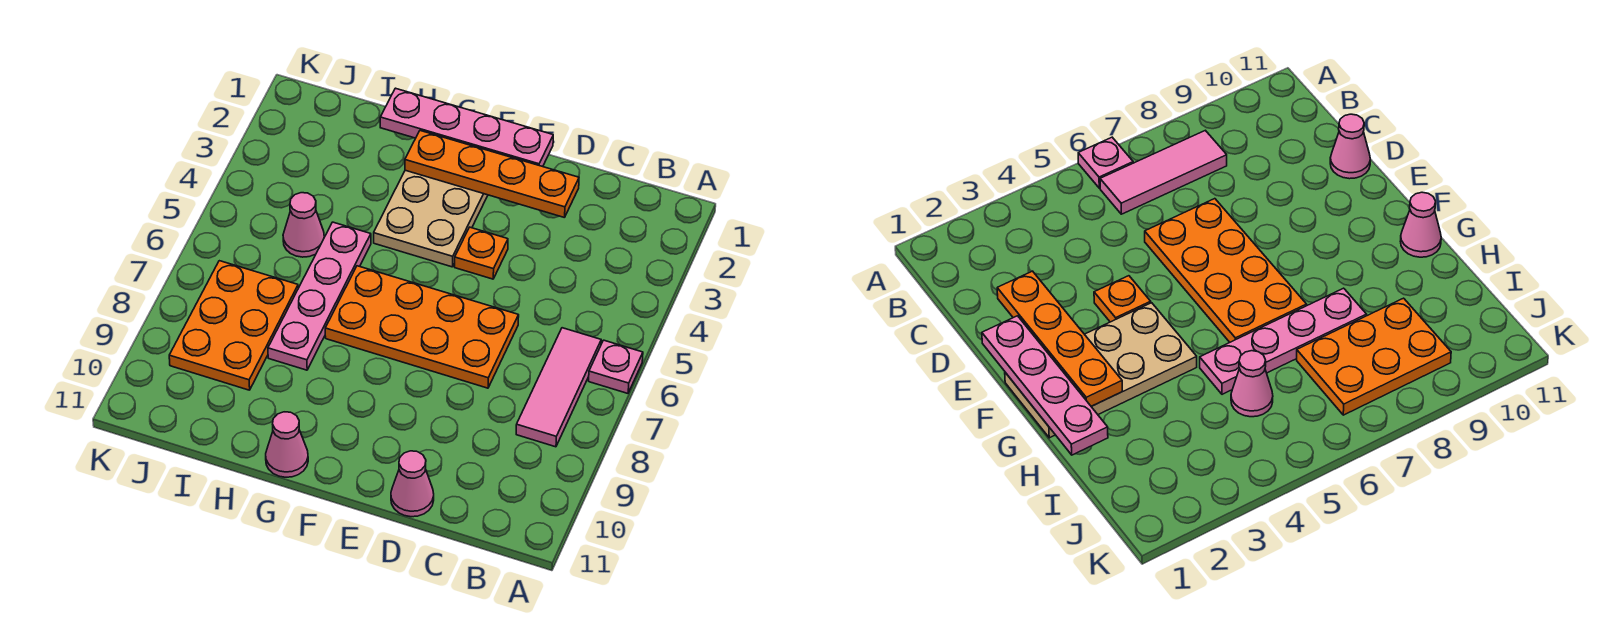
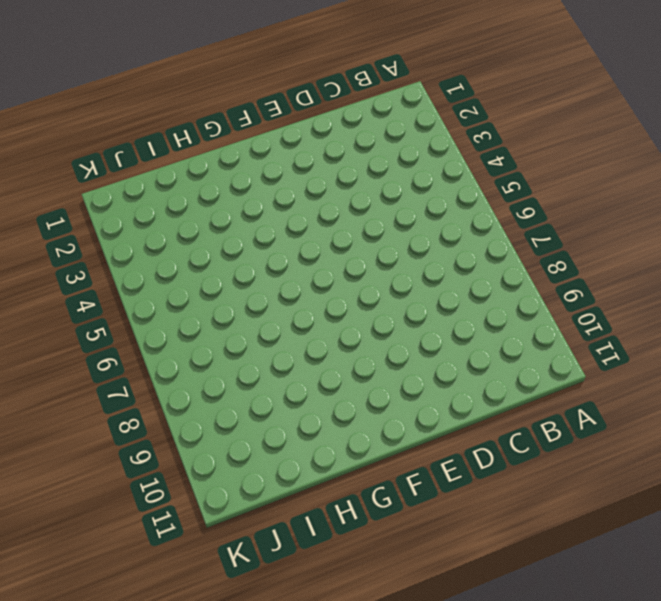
none -> pink plate A6 level 1
none -> pink tile B6:B8 level 1
none -> orange plate D6:G7 level 1

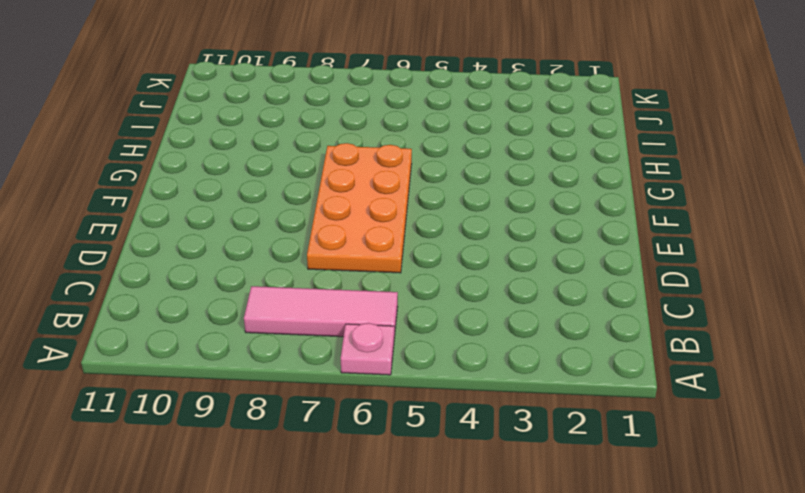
none -> pink cone D11 level 1
none -> orange plate E4 level 1
none -> tan plate F1:G4 level 1

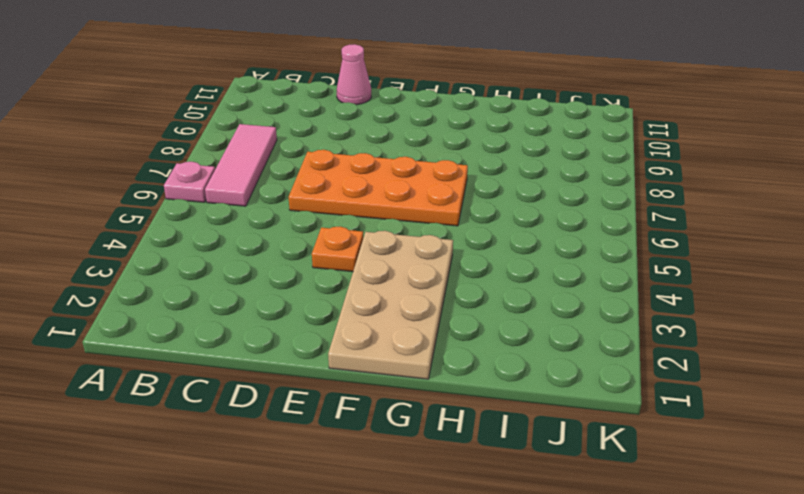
none -> pink cone G11 level 1
none -> pink plate H5:H8 level 1
none -> pink cone I5 level 1

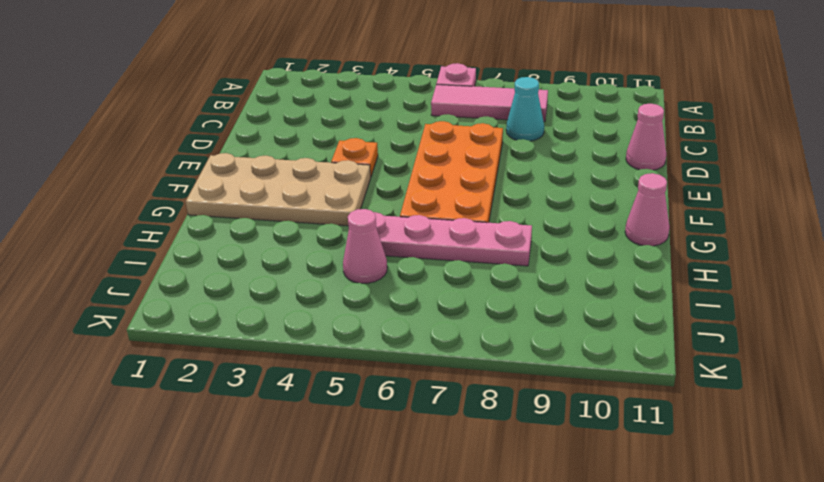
cyan cone C8 level 1 -> none
none -> orange plate I7:J9 level 1
none -> orange plate D2:G2 level 2
none -> pink plate E1:H1 level 2

